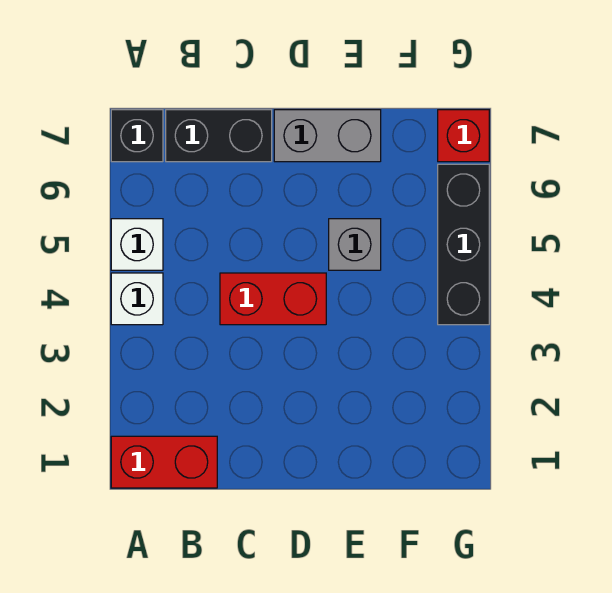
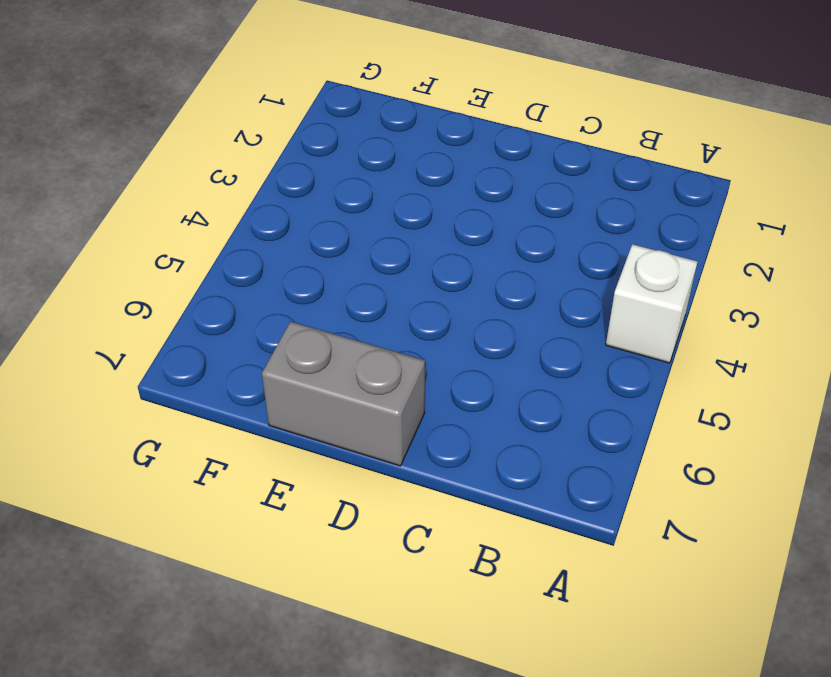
none -> red brick A1:B1 level 1
none -> white brick A5 level 1

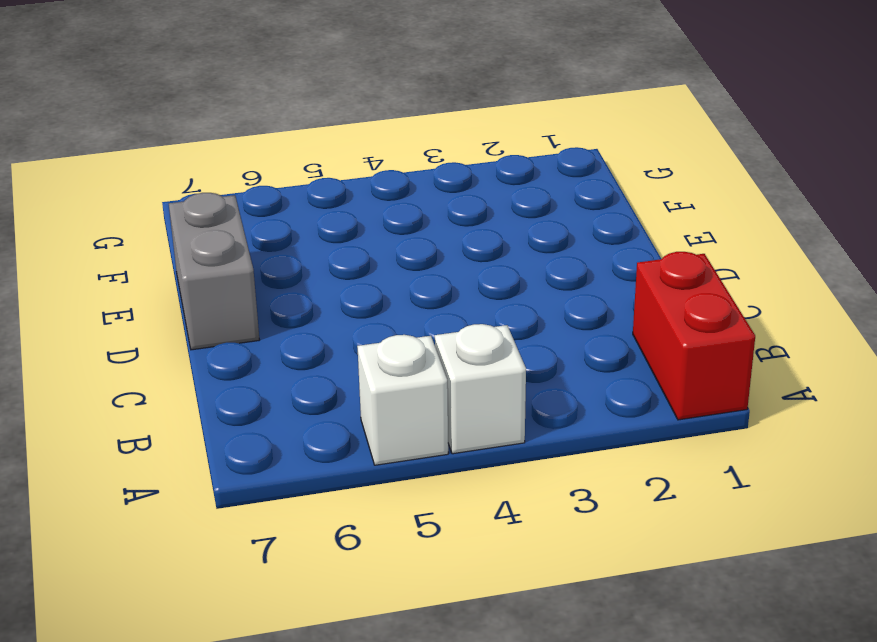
none -> black brick A7 level 1
none -> black brick B7:C7 level 1

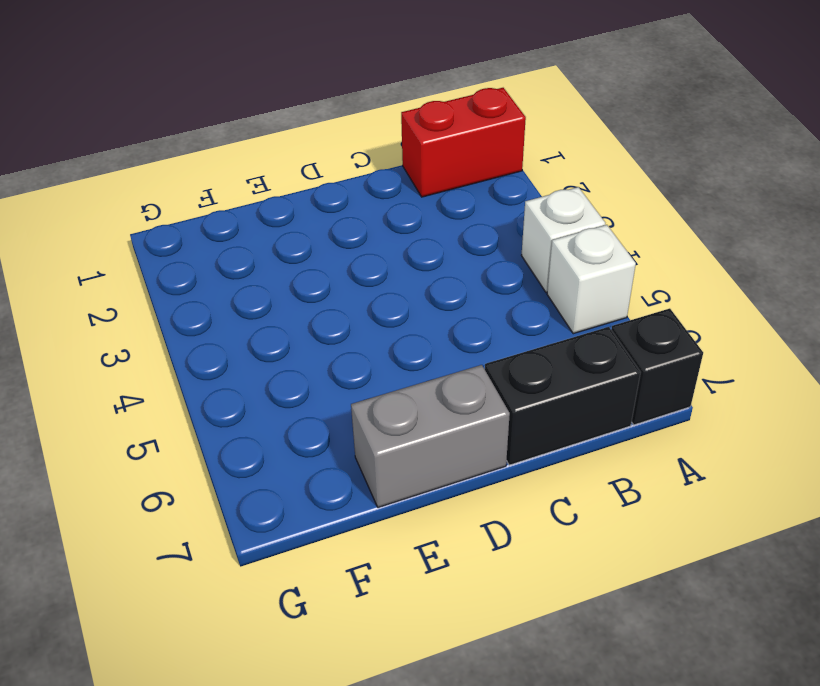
none -> red brick C4:D4 level 1
none -> grey brick E5 level 1

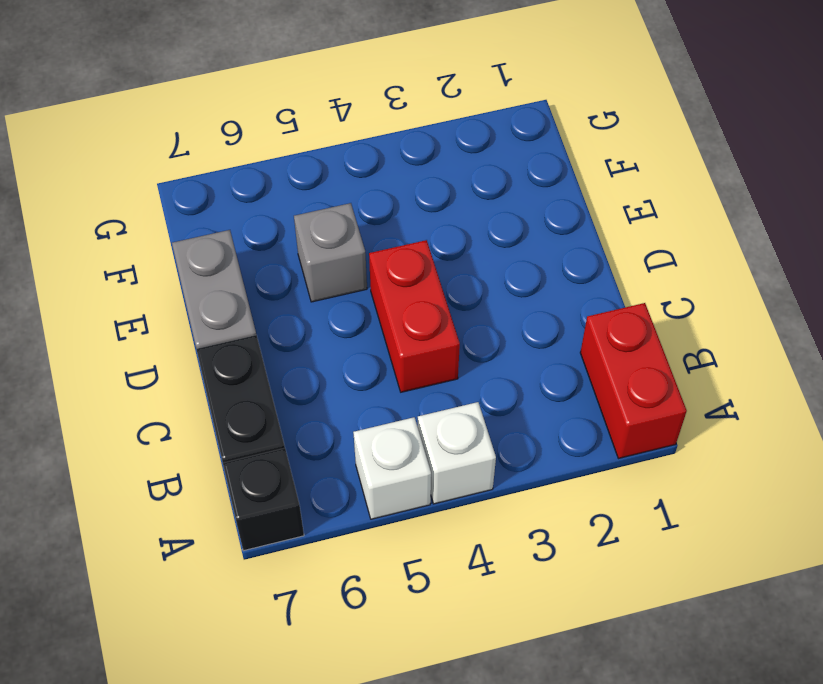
none -> black brick G4:G6 level 1
none -> red brick G7 level 1

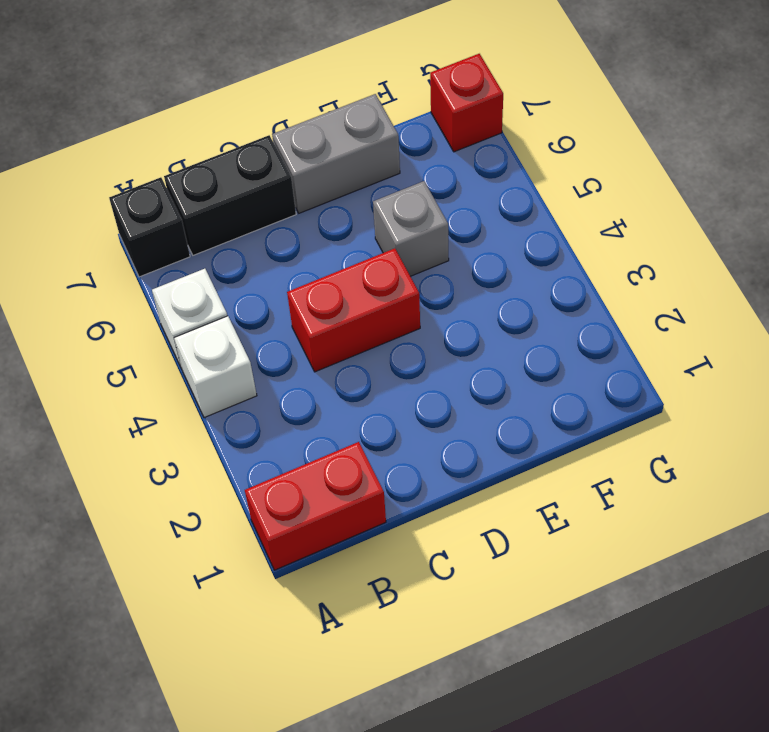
none -> black brick G4:G6 level 1

